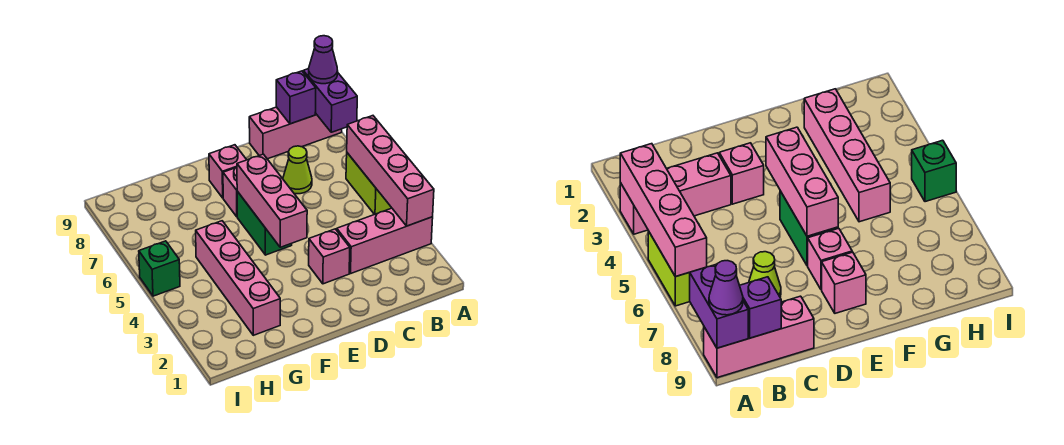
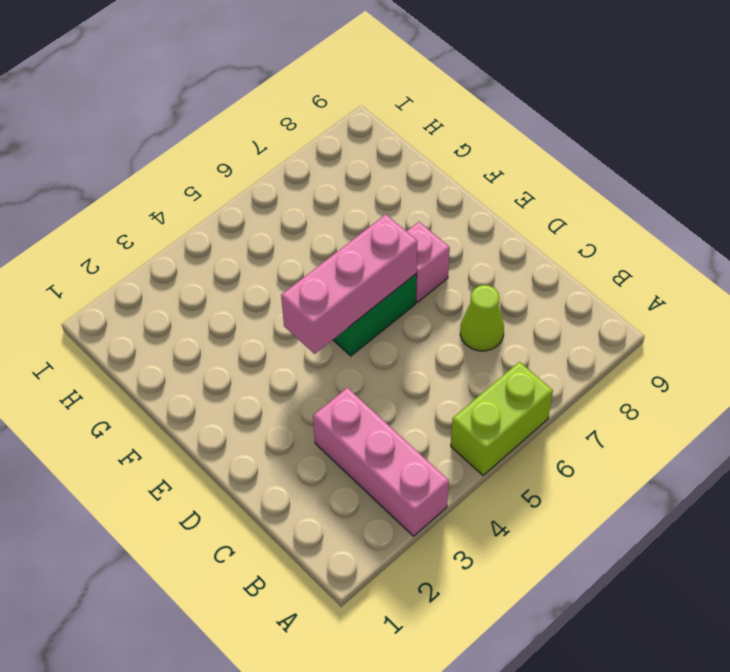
none -> pink brick A9:C9 level 1
none -> pink brick D3 level 1
none -> pink brick E8 level 1

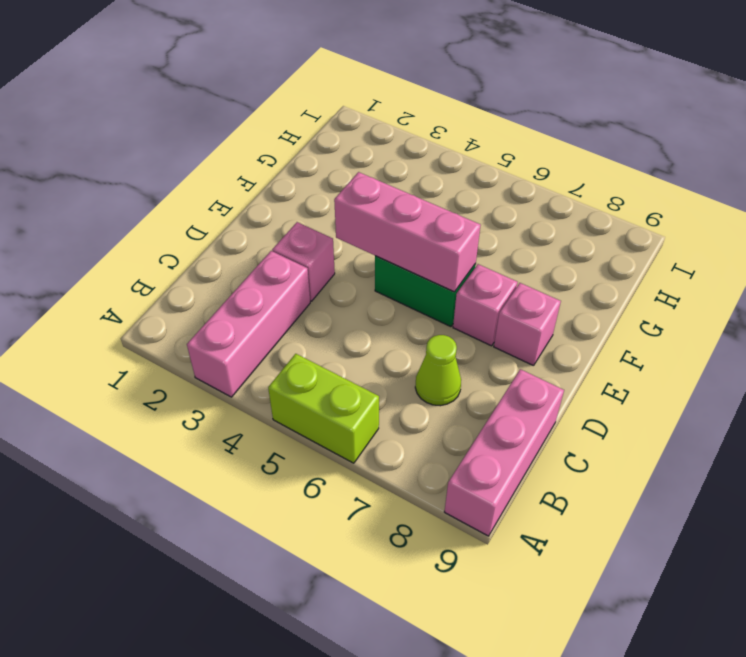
none -> pink brick G2:G5 level 1
none -> green brick I5 level 1
none -> pink brick A3:A6 level 2

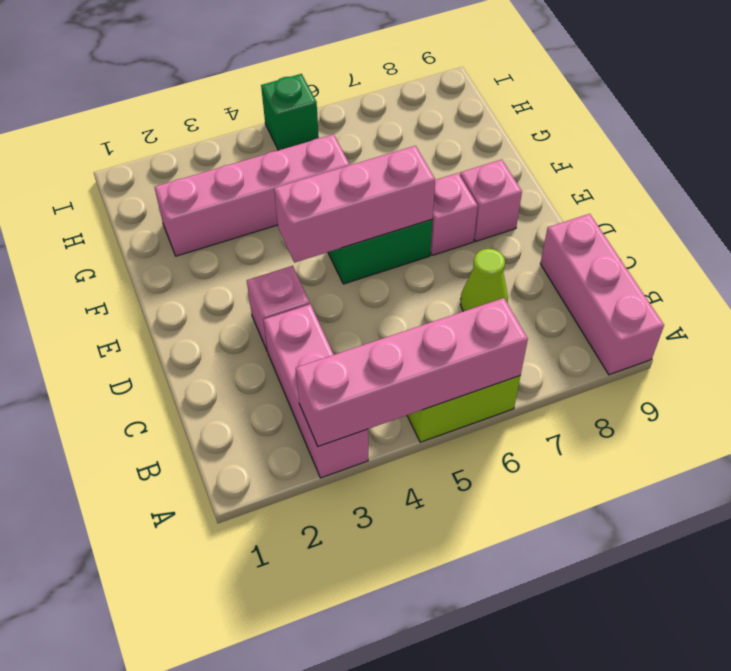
none -> purple brick A8:A9 level 2
none -> purple brick B9 level 2
none -> purple cone A9 level 3

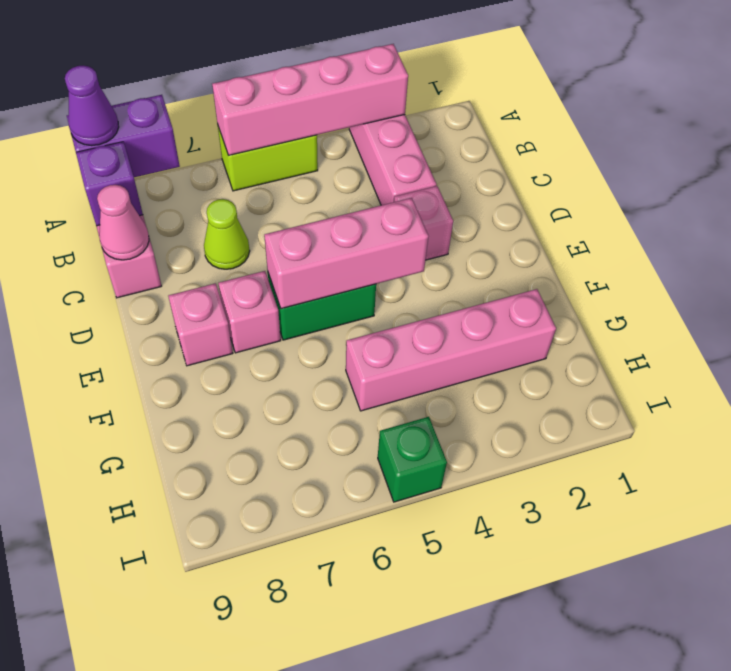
pink cone C9 level 2 -> none

